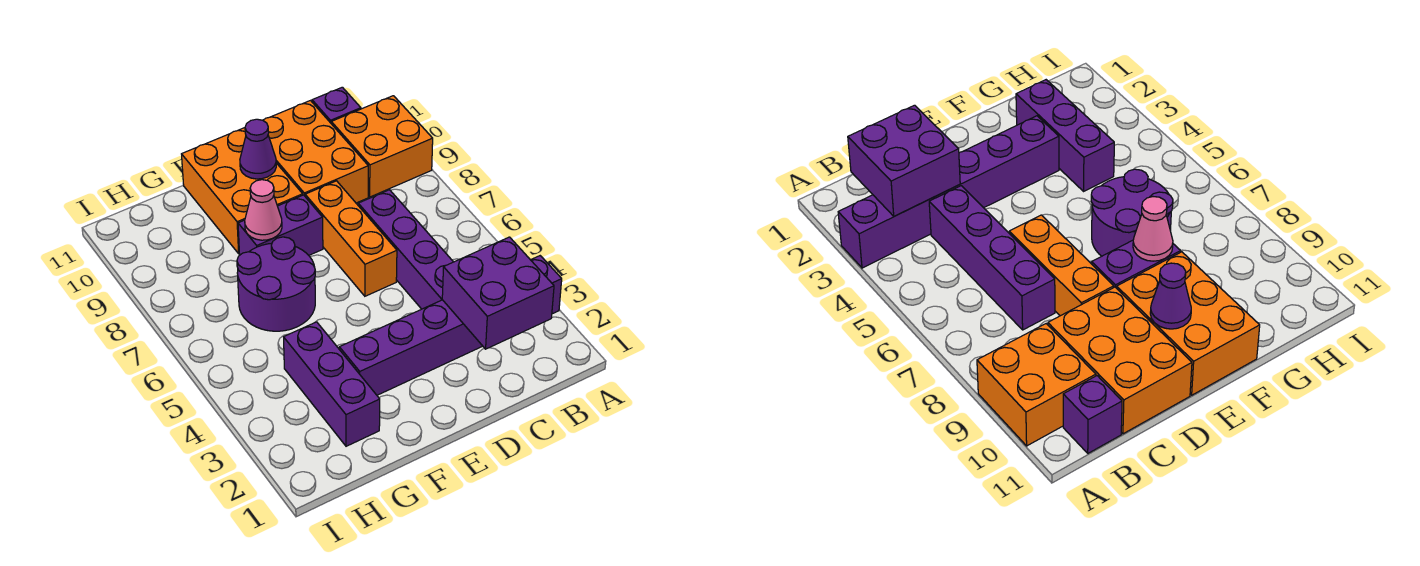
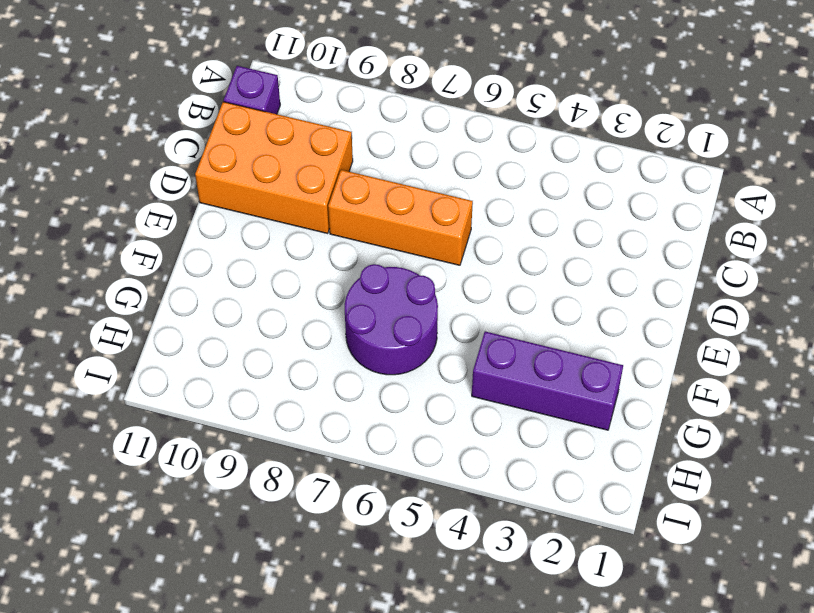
none -> purple brick A3:F3 level 1
none -> orange brick A9:B10 level 1
none -> purple brick C4:C7 level 1

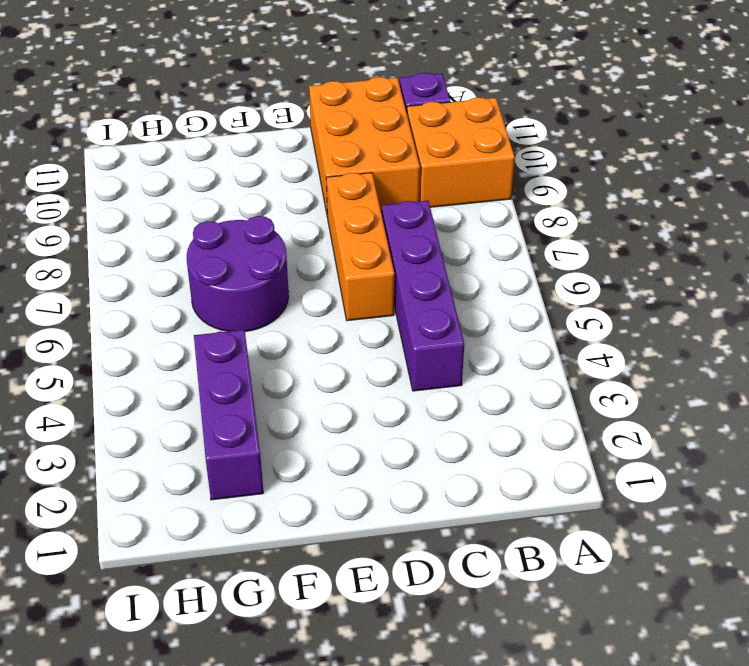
none -> purple brick A3:F3 level 1
none -> purple brick E8:F8 level 1
none -> orange brick E9:F11 level 1

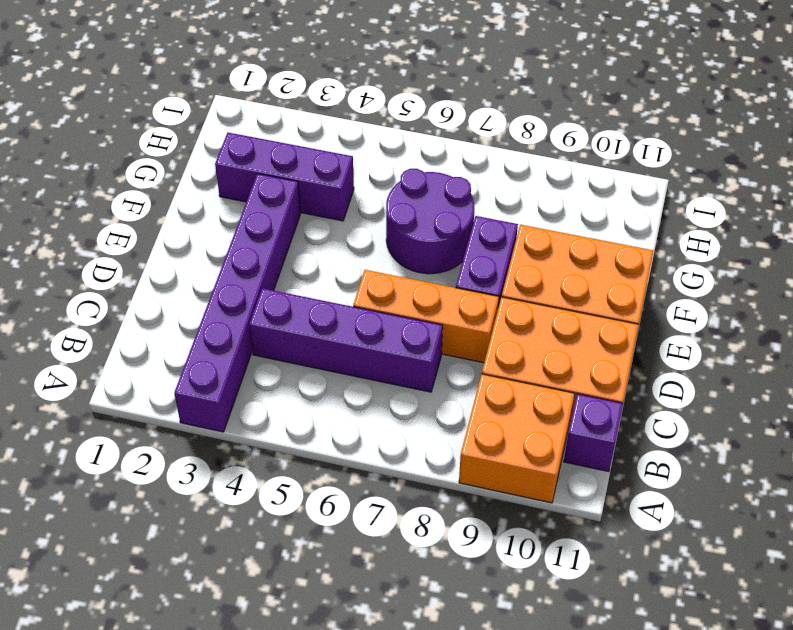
none -> purple brick B2:C3 level 2
none -> purple cone E10 level 2
none -> pink cone F8 level 2

